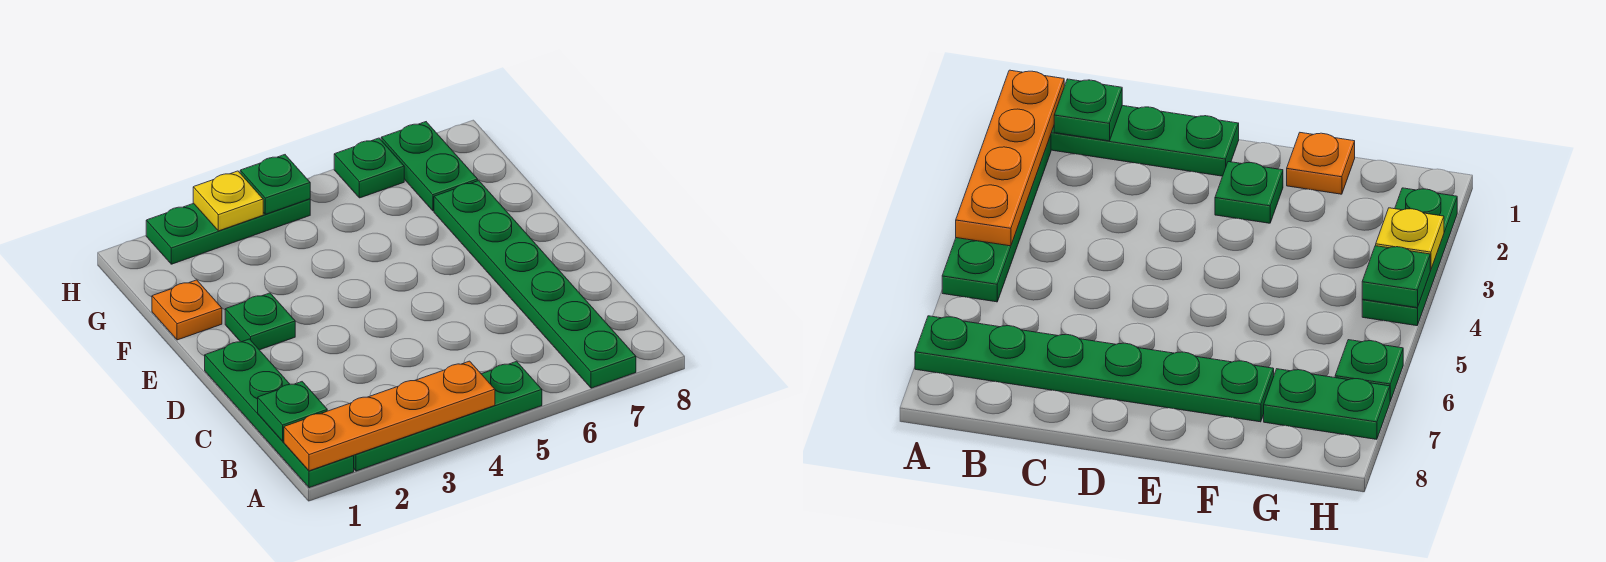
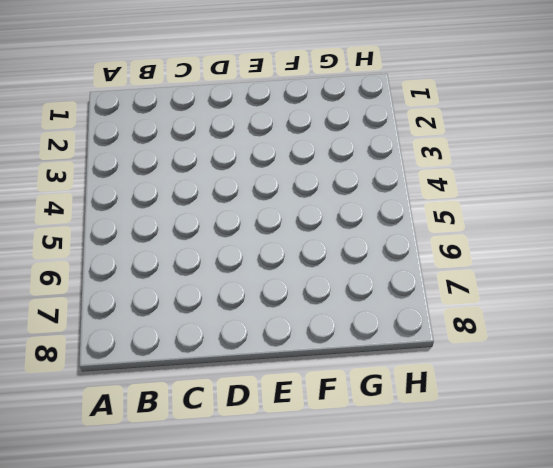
none -> green plate A1:D1 level 1
none -> green plate A2:A5 level 1
none -> green plate A7:F7 level 1

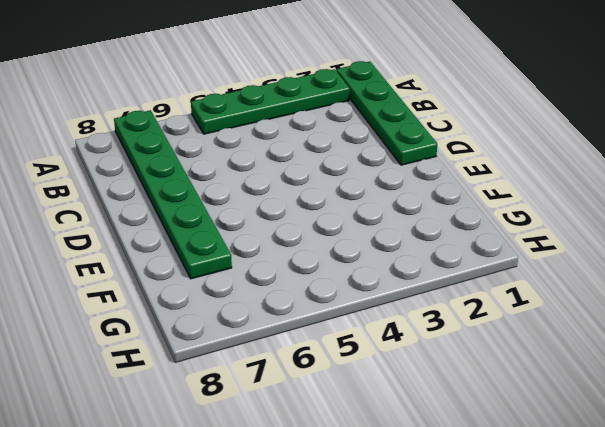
none -> green plate E2 level 1
none -> orange plate F1 level 1
none -> green plate G7:H7 level 1

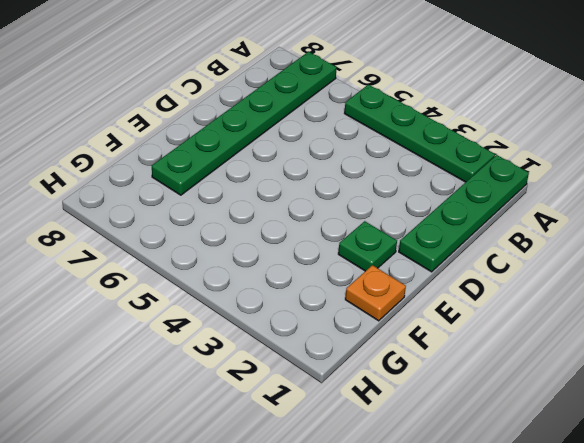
none -> green plate G7:H7 level 1
none -> green plate H2:H4 level 1
none -> green plate H6 level 1

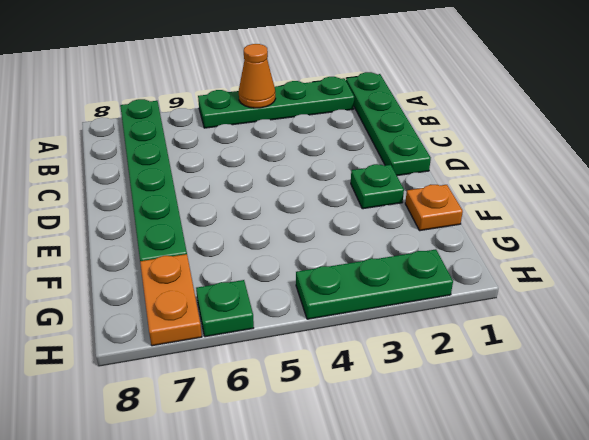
orange cone A4 level 2 -> orange plate A1:A4 level 2
orange plate G7:H7 level 1 -> green plate G7:H7 level 1
none -> green plate B1 level 2
none -> yellow plate H3 level 2
none -> green plate H4 level 2

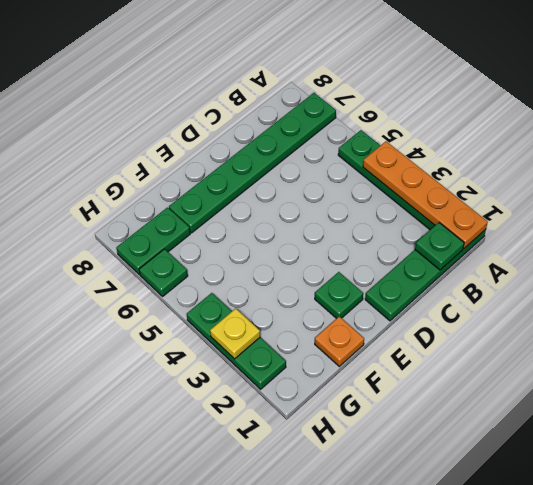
none -> green plate H4 level 2

